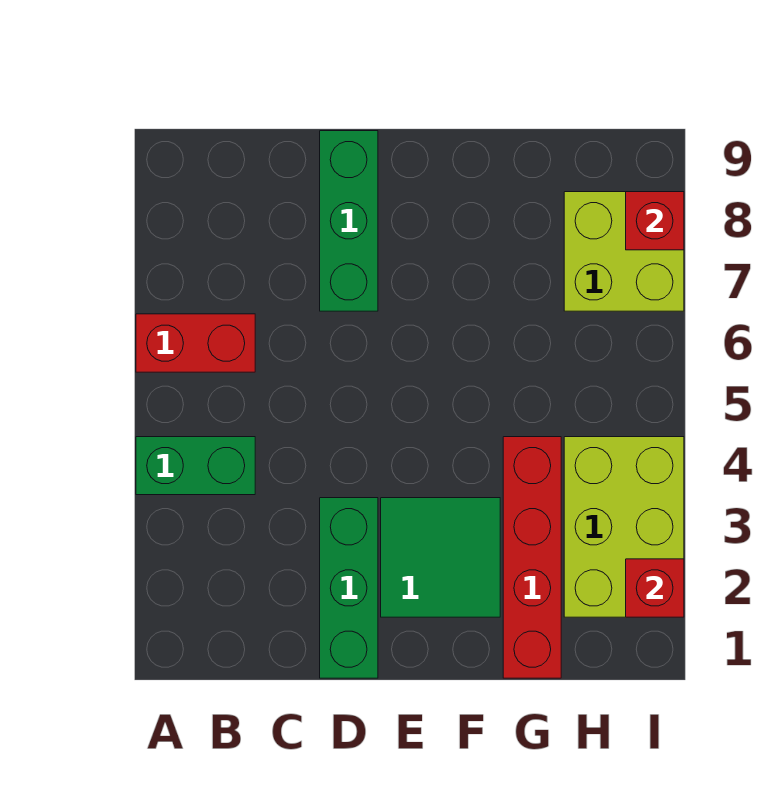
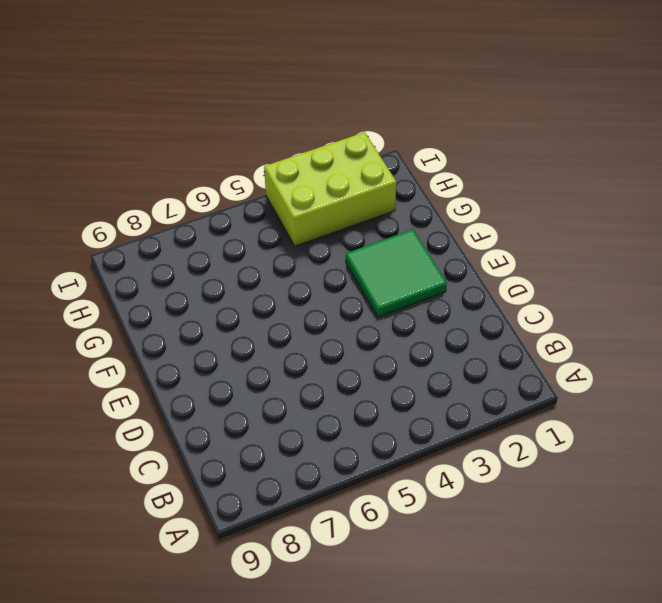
none -> green brick A4:B4 level 1
none -> red brick A6:B6 level 1

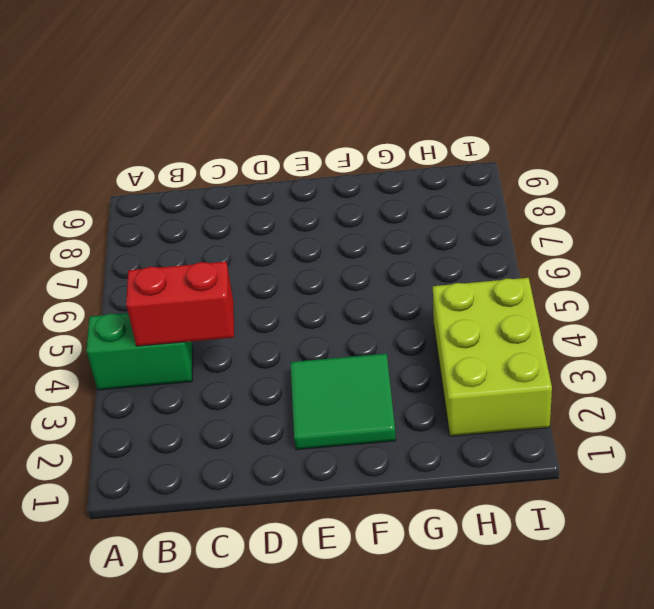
red brick B4:C4 level 2 -> red brick A6:B6 level 1
none -> green brick D1:D3 level 1
none -> green brick D7:D9 level 1

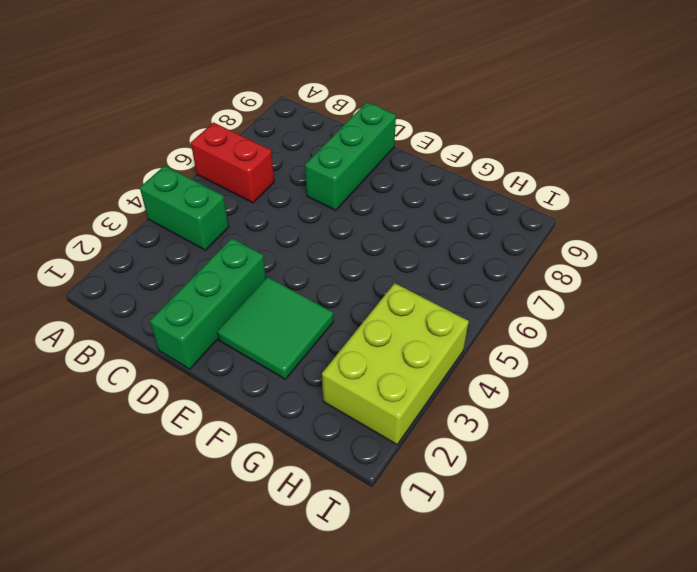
none -> red brick G1:G4 level 1
none -> lime brick H7:I8 level 1

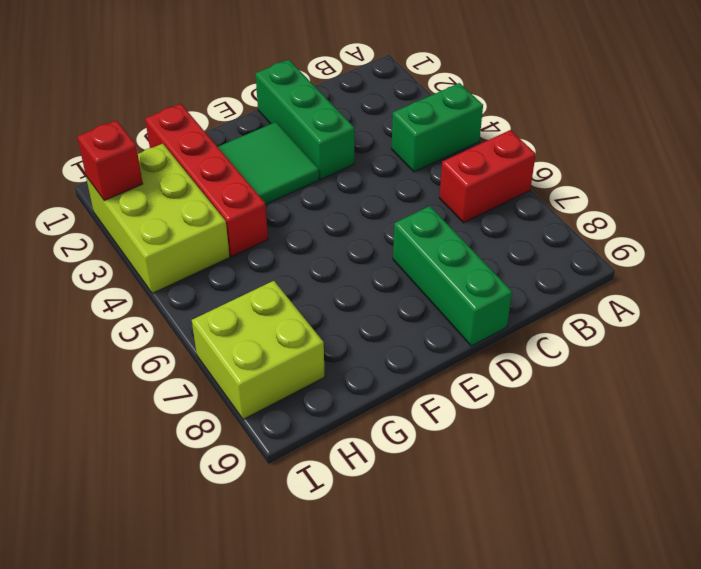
none -> red brick I8 level 2

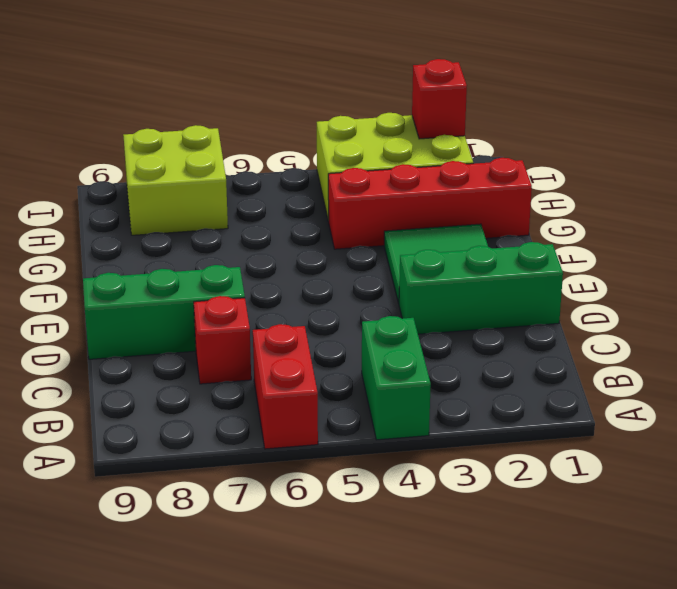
red brick C7 level 1 -> red brick I8 level 2

